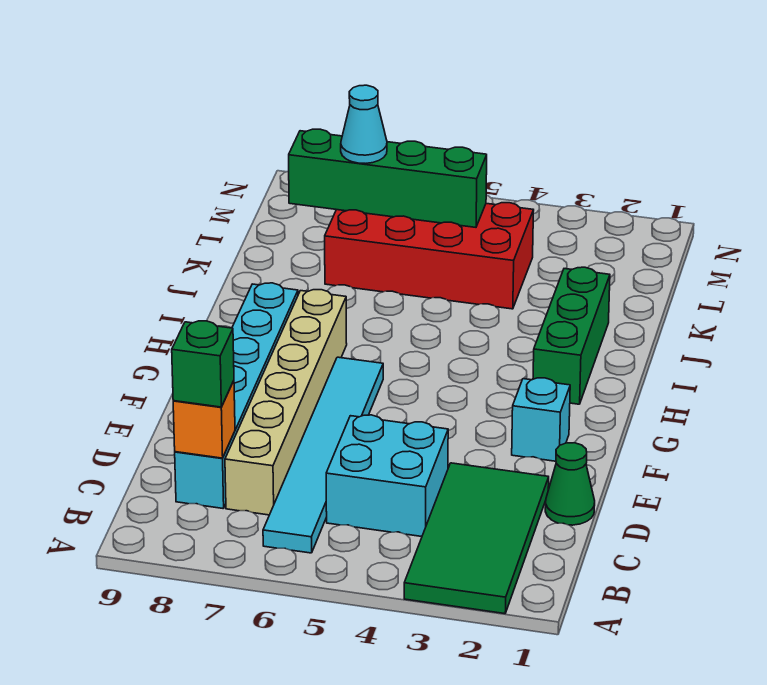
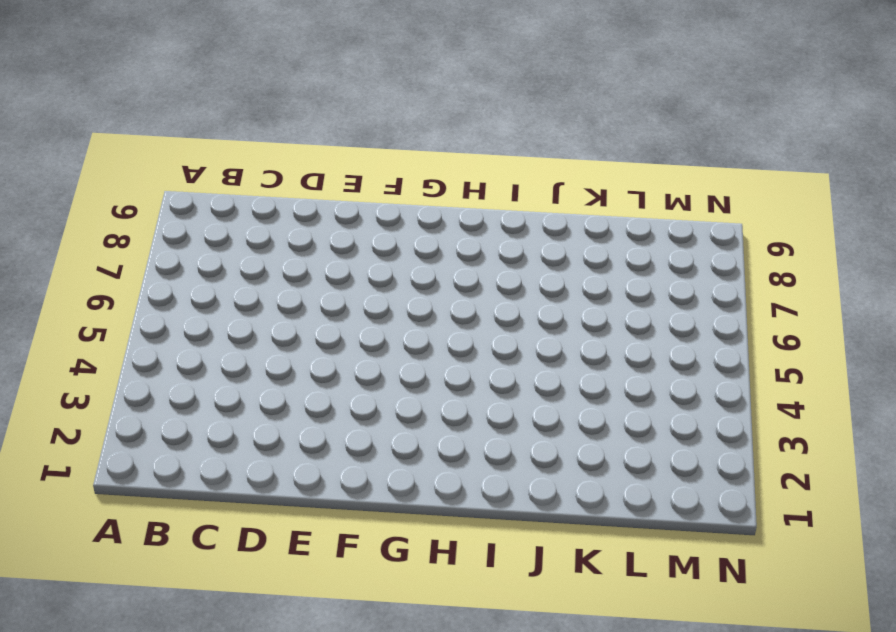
none -> green tile A2:D3 level 1
none -> cyan tile B6:G6 level 1
none -> cyan brick C4:D5 level 1

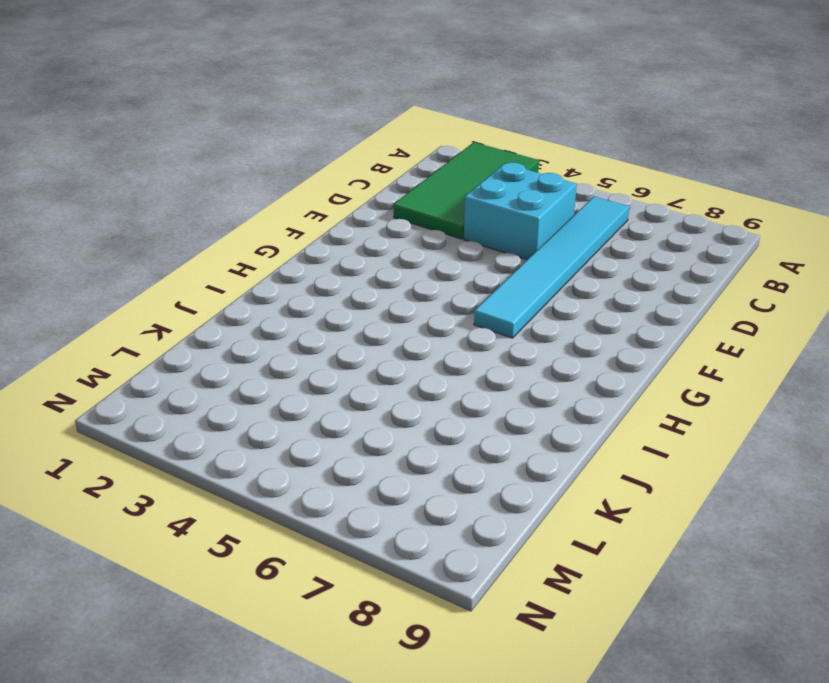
none -> tan brick C7:H7 level 1
none -> cyan brick C8:H8 level 1
none -> green cone D1 level 1

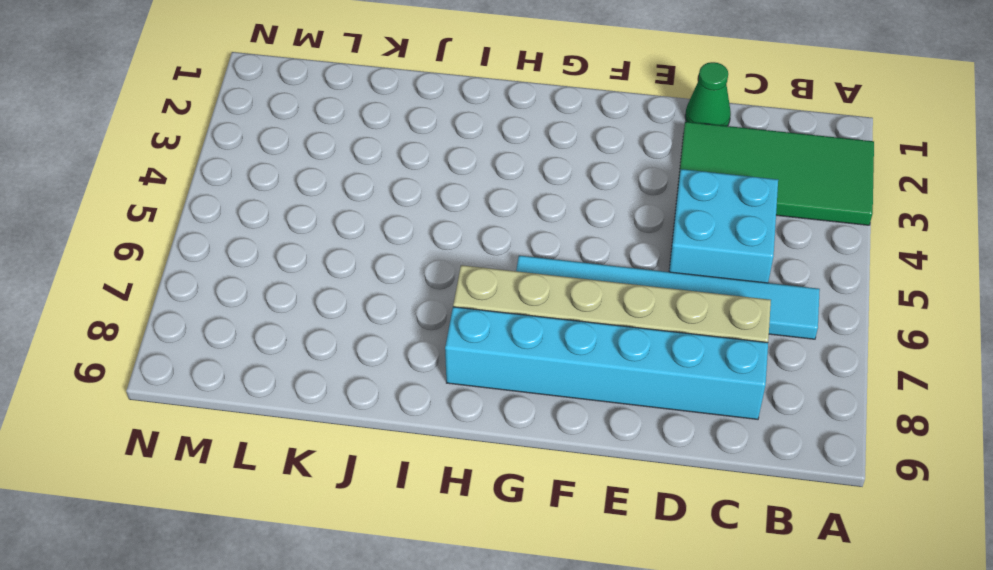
none -> cyan brick F2 level 1
none -> green brick H2:J2 level 1
none -> red brick K4:L7 level 1

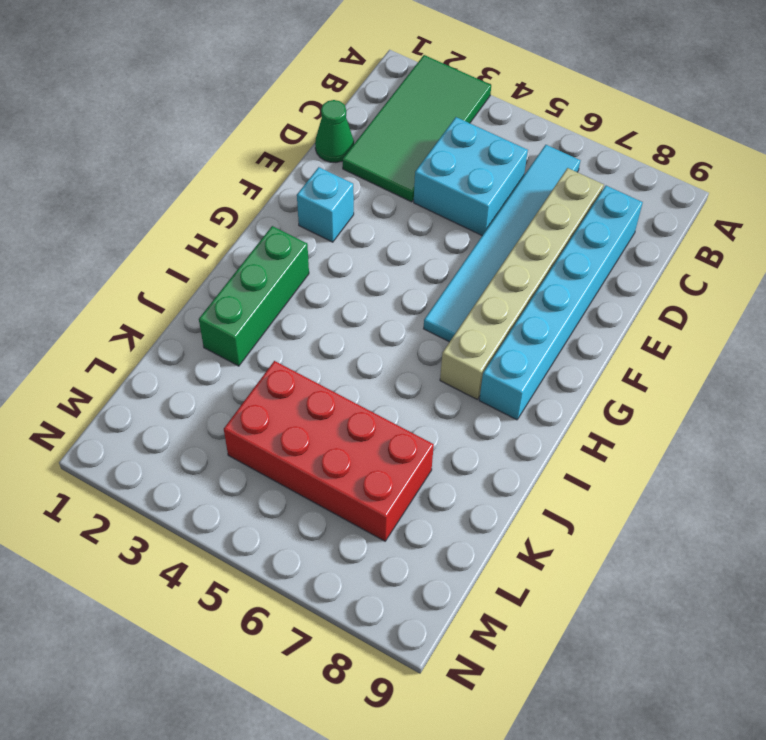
none -> orange brick C8 level 2
none -> green brick L5:L8 level 2
none -> green brick C8 level 3

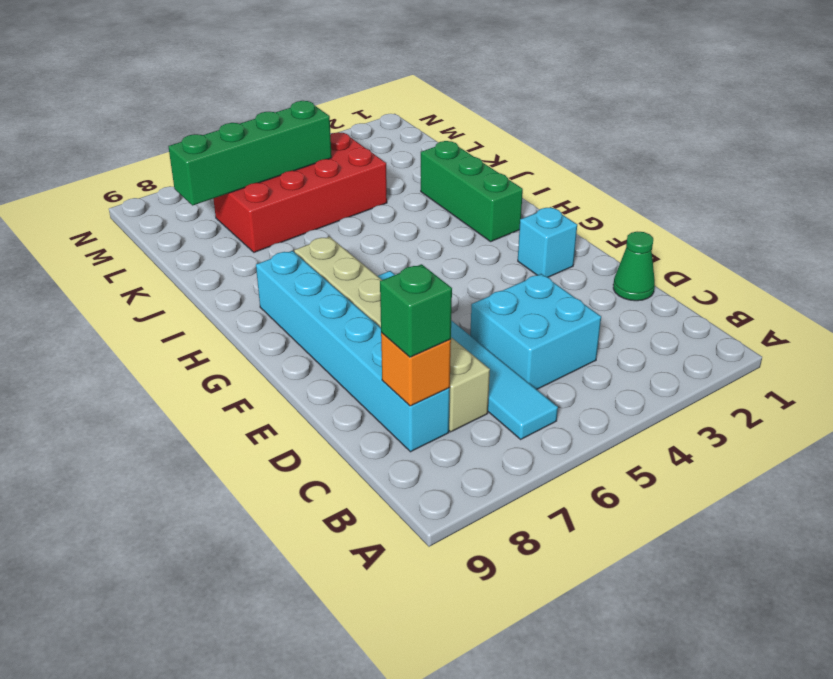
none -> green tile A2:D3 level 1
none -> cyan cone L7 level 3

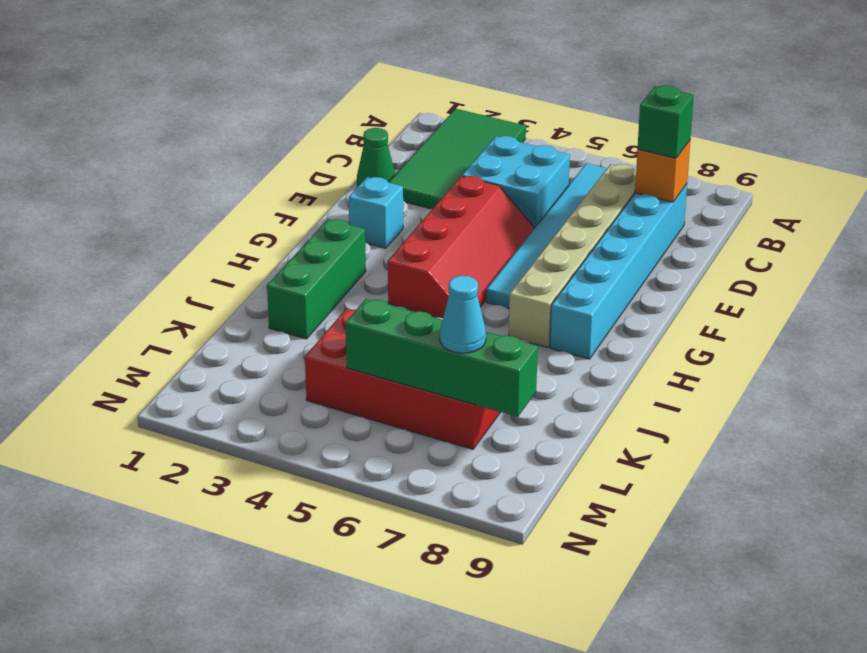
red slope E4:H5 level 1 top 4 -> none

